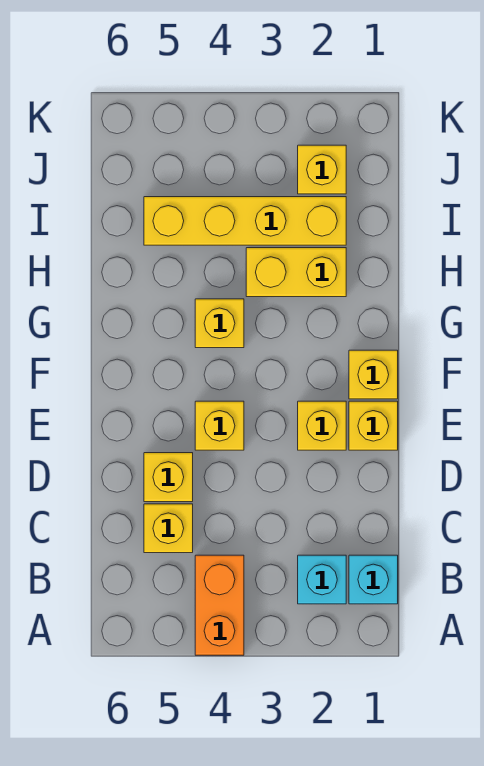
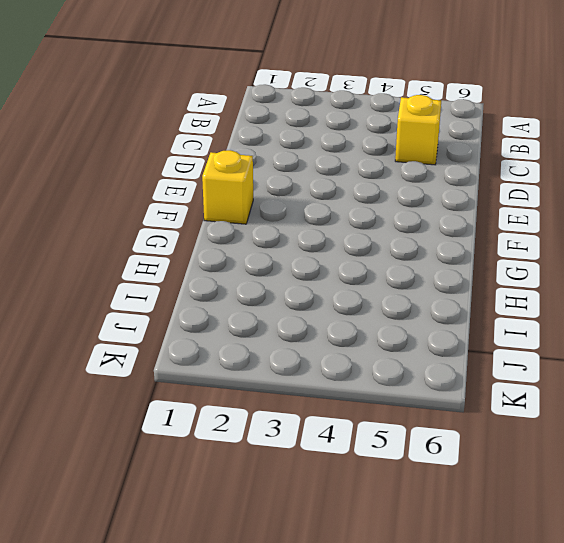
none -> orange brick A4:B4 level 1
none -> cyan brick B1 level 1
none -> cyan brick B2 level 1

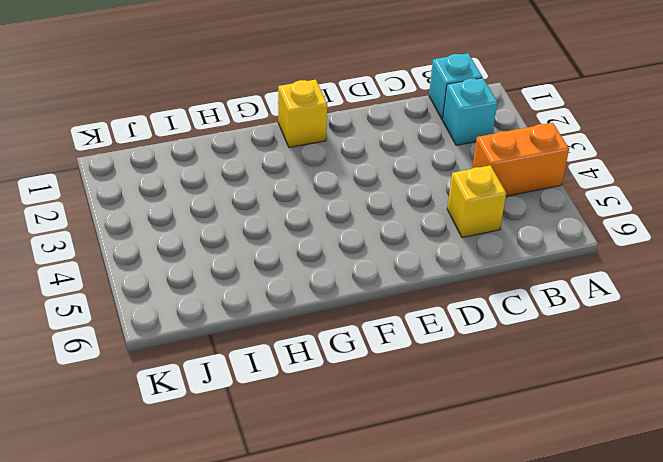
none -> yellow brick D5 level 1
none -> yellow brick E1 level 1
none -> yellow brick E2 level 1

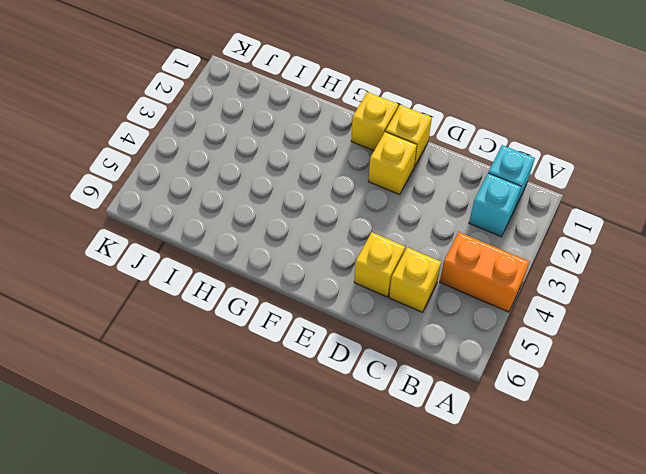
none -> yellow brick E4 level 1
none -> yellow brick G4 level 1
none -> yellow brick H2:H3 level 1

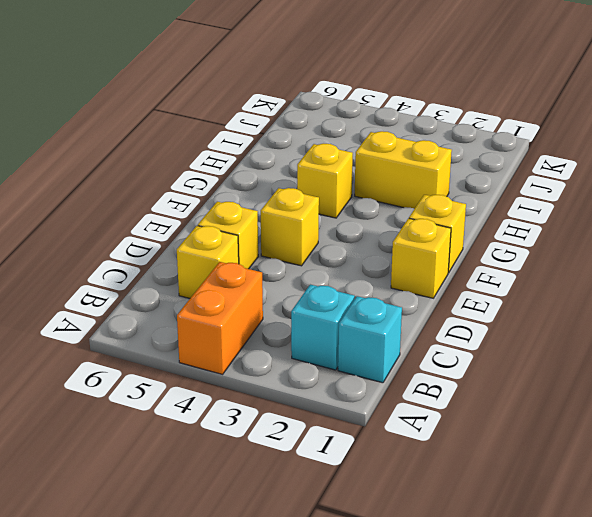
none -> yellow brick E2 level 1
none -> yellow brick I2:I5 level 1
none -> yellow brick J2 level 1

